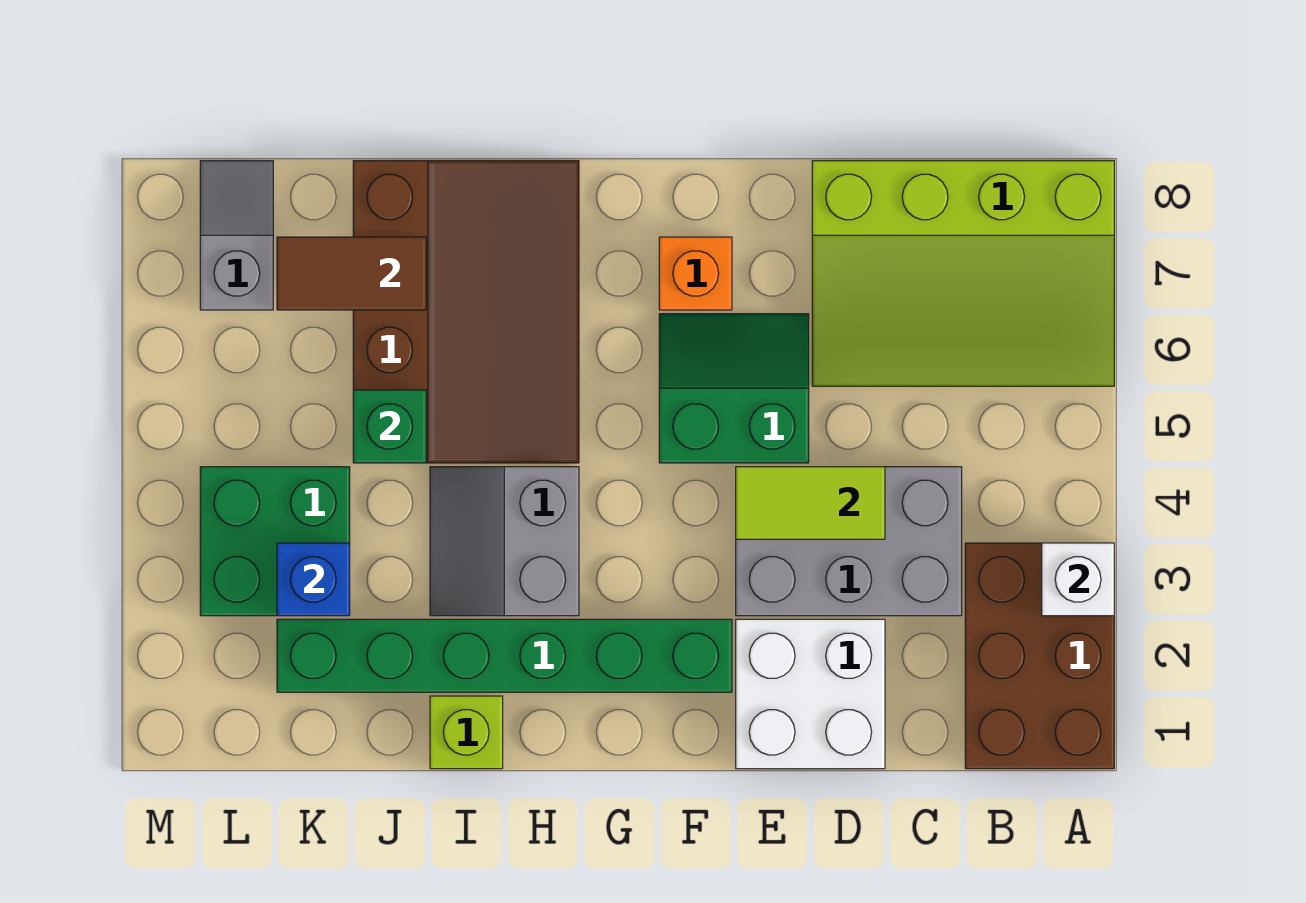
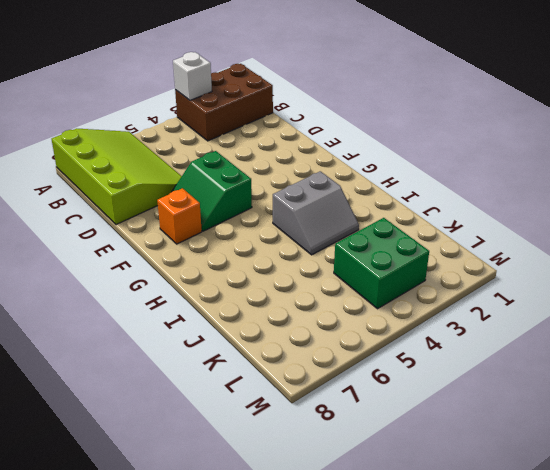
none -> grey brick C3:E4 level 1
none -> white brick D1:E2 level 1
none -> green brick F2:K2 level 1

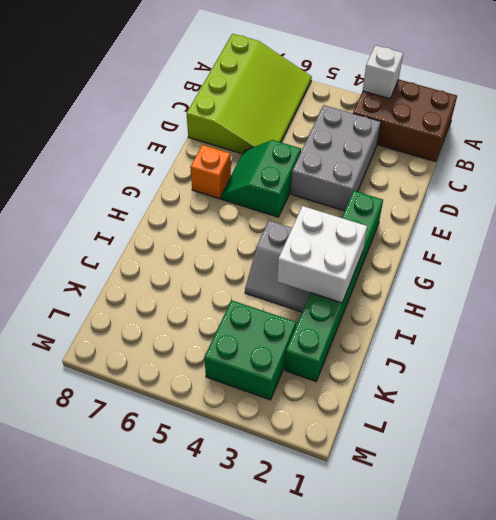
white brick H2:I3 level 2 -> white brick D1:E2 level 1
none -> brown slope H5:J8 level 1 top J
none -> lime brick I1 level 1
none -> grey slope L7:L8 level 1 top 7

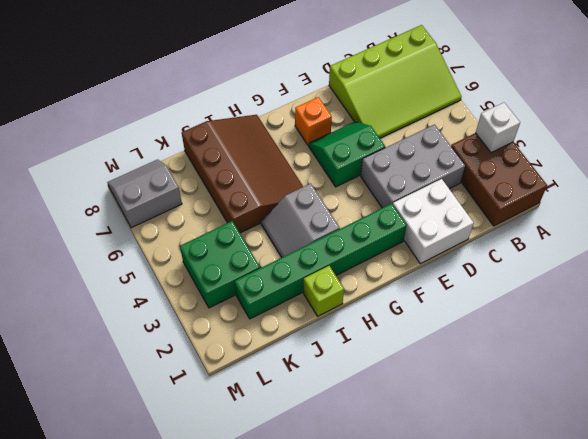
grey slope L7:M8 level 1 top 7 -> grey slope L7:L8 level 1 top 7
none -> lime tile D4:E4 level 2
none -> green brick J5 level 2
none -> brown tile J7:K7 level 2

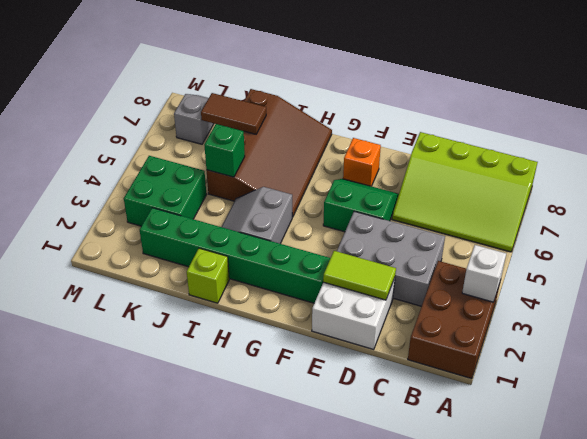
lime tile D2:E2 level 2 -> lime tile D4:E4 level 2
none -> blue brick K3 level 2

